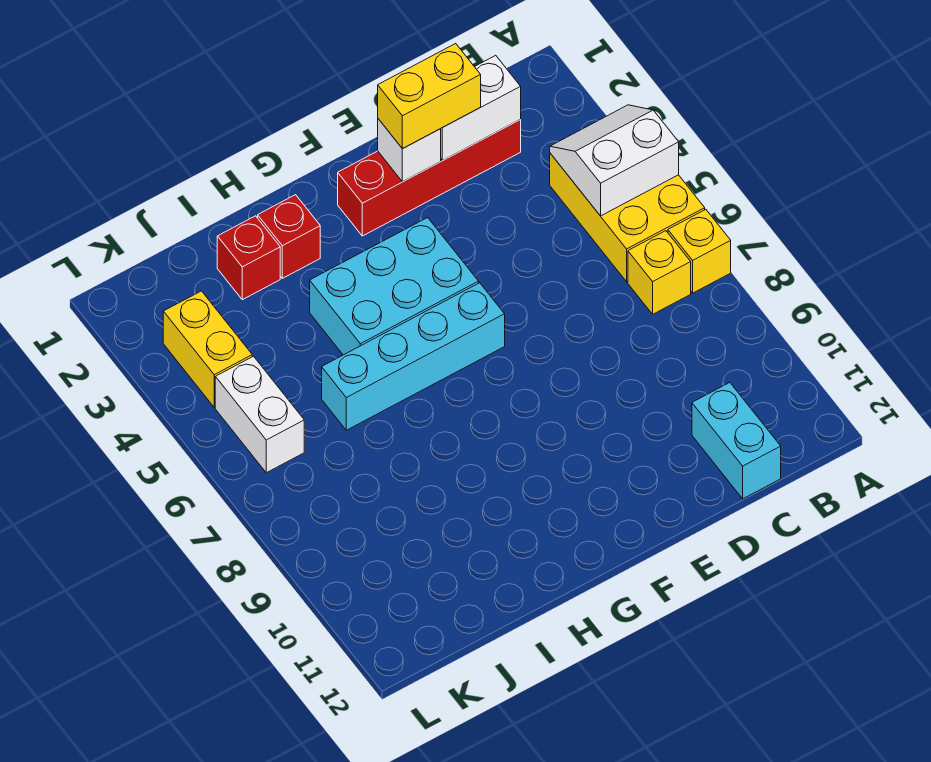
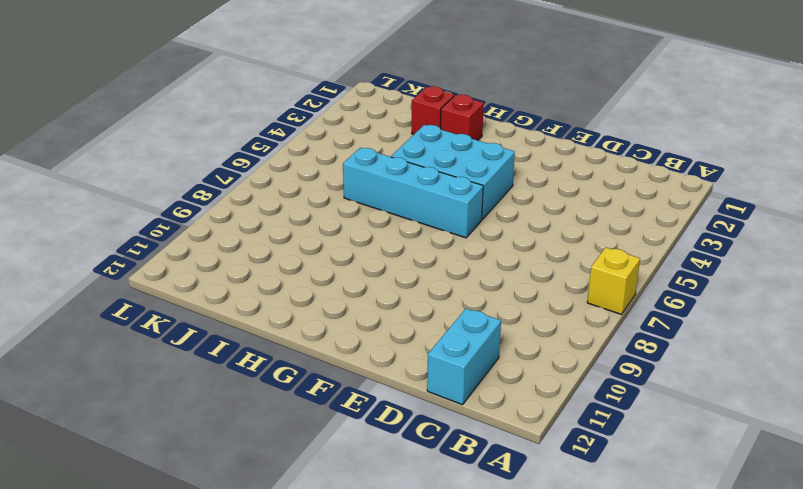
none -> yellow brick A4:B6 level 1
none -> yellow brick B7 level 1
none -> red brick C2:F2 level 1

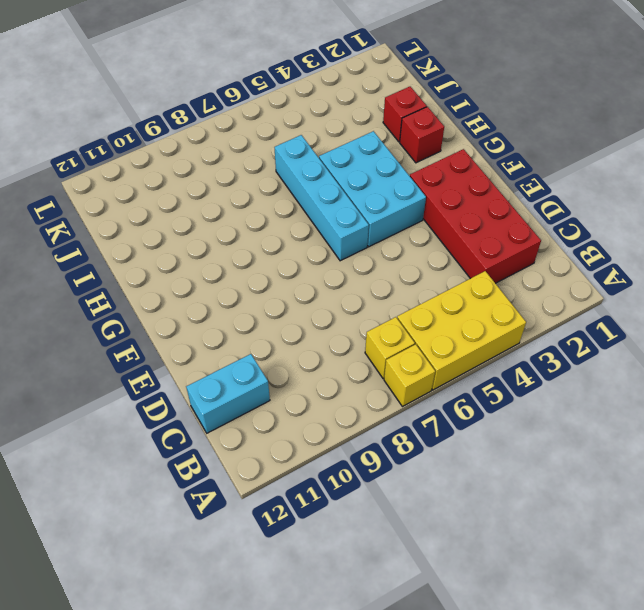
red brick C2:F3 level 1 -> red brick C2:F2 level 1
none -> yellow brick K3:K4 level 1
none -> white brick K5:K6 level 1
none -> white slope A4:B5 level 2 top 5

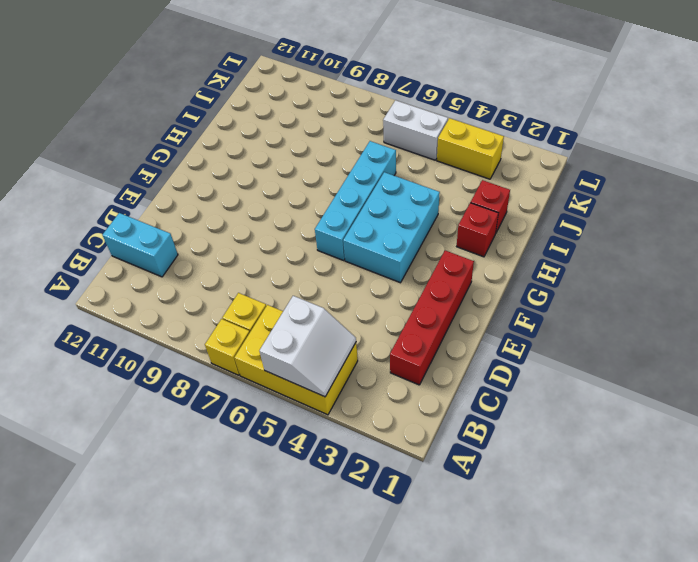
none -> white brick C2:D2 level 2
none -> white brick E2 level 2
none -> yellow brick D2:E2 level 3

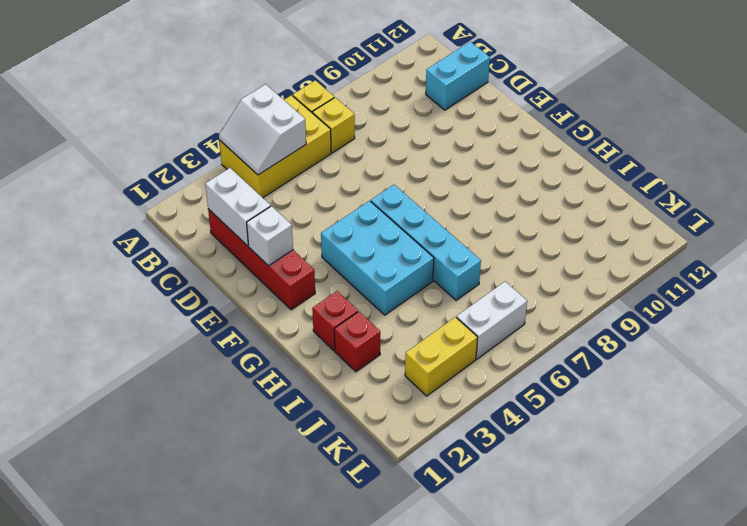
none -> yellow brick D2:E2 level 3

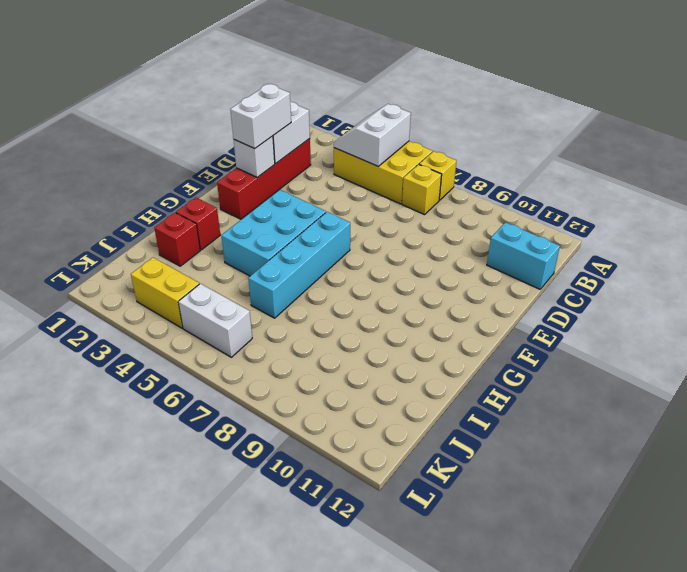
white brick D2:E2 level 3 -> yellow brick D2:E2 level 3

